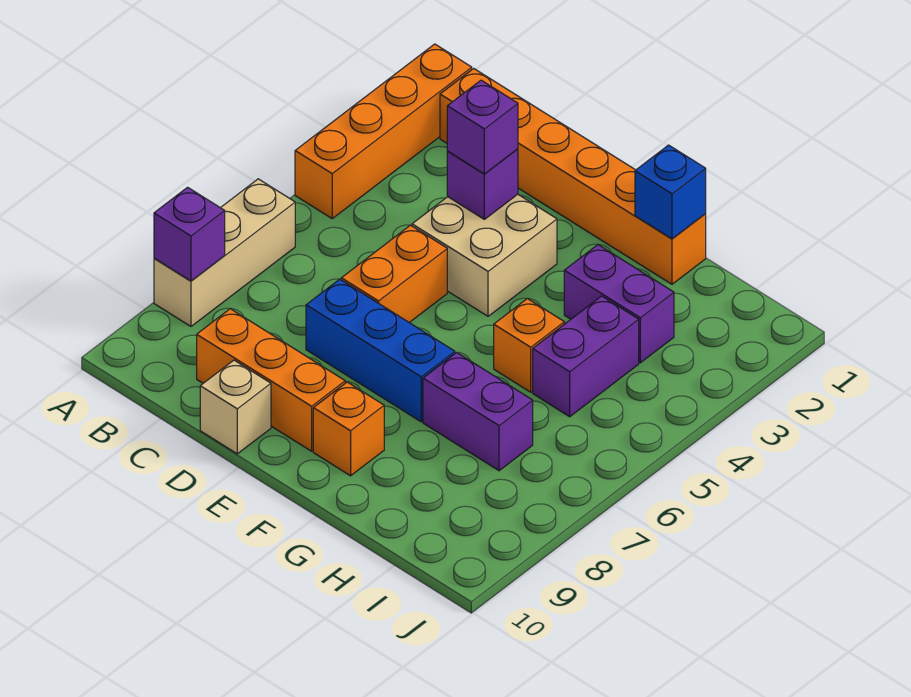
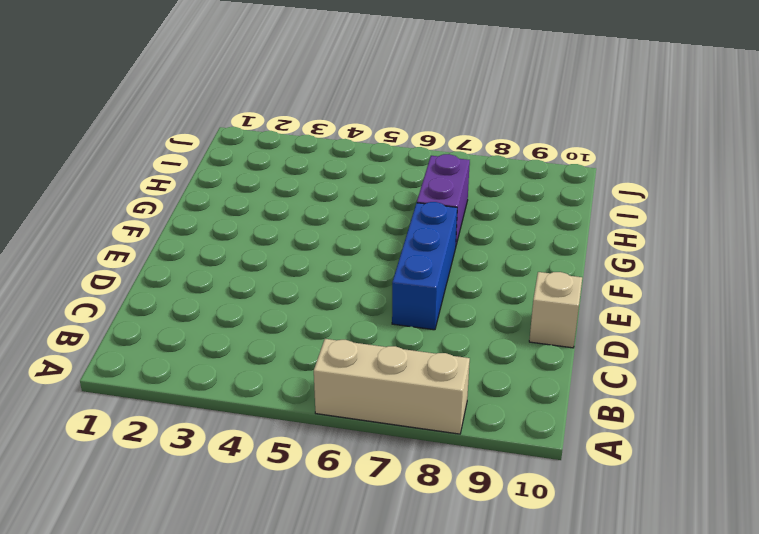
none -> orange brick A1:A4 level 1
none -> orange brick B1:G1 level 1
none -> orange brick C9:E9 level 1

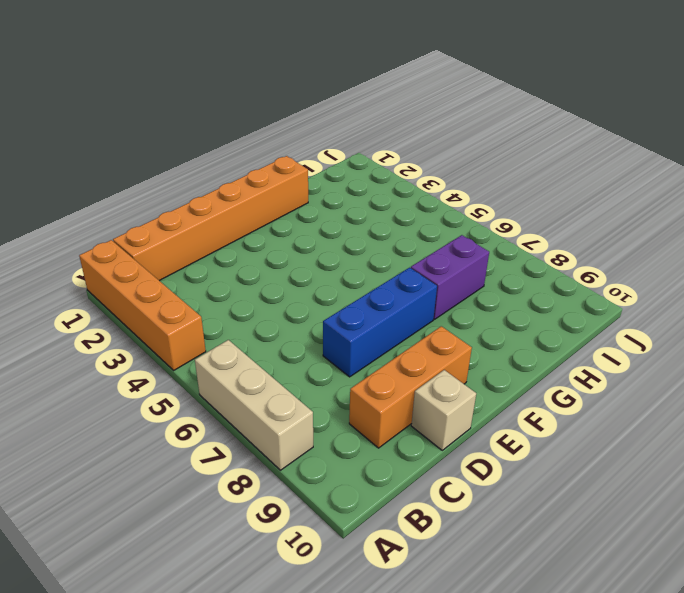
none -> tan brick D3:E4 level 1
none -> orange brick D5:D6 level 1
none -> orange brick F9 level 1

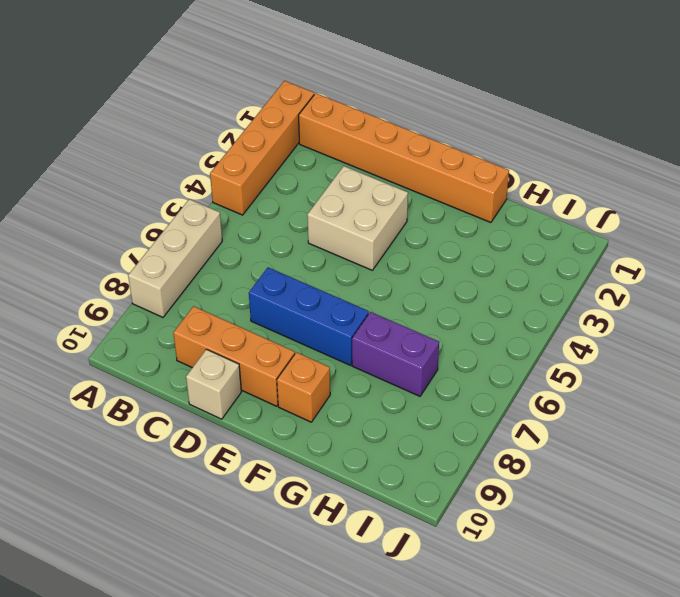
none -> orange brick D5:D6 level 1
none -> purple brick G3:H3 level 1
none -> orange brick G5 level 1

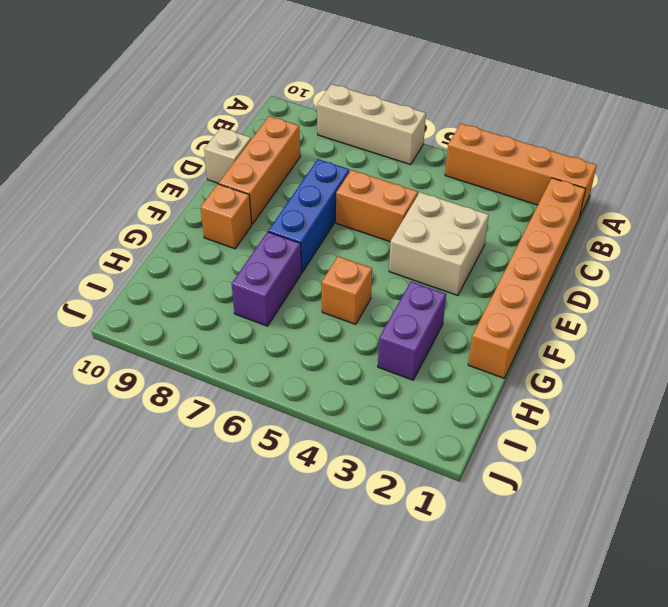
none -> purple brick H4:H5 level 1
none -> purple brick A8 level 2
none -> purple brick D3 level 2

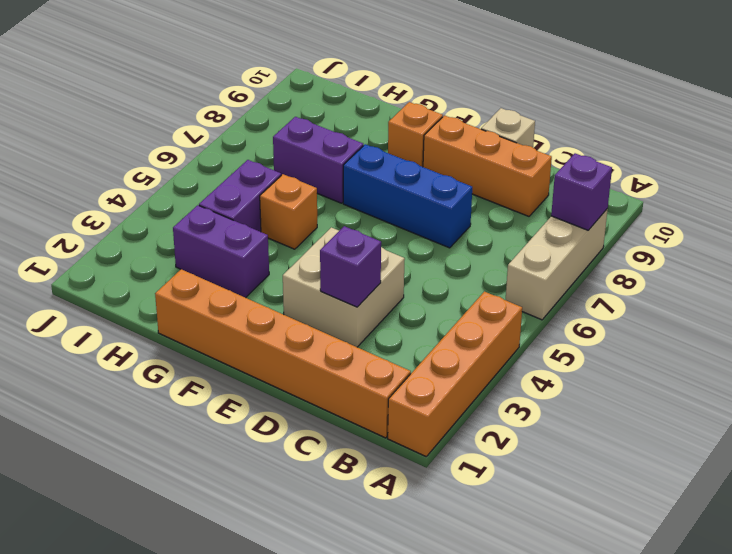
none -> orange brick D5:D6 level 1
none -> blue brick G1 level 2
none -> purple brick D3 level 3

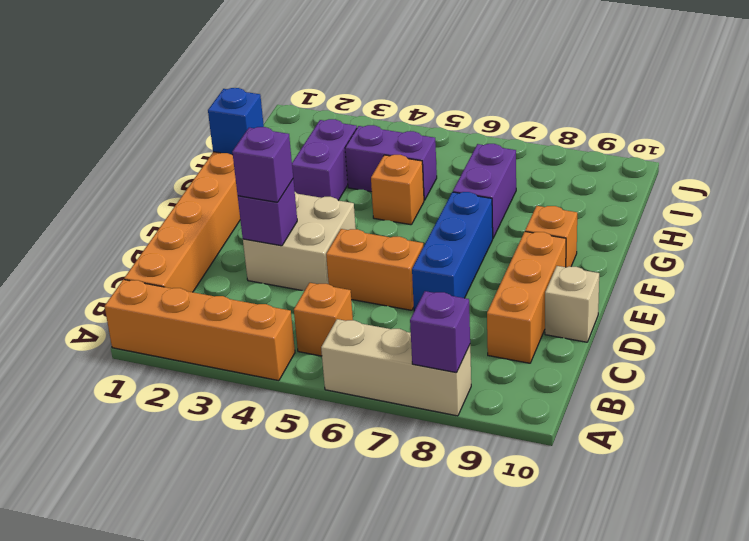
orange brick B5 level 1 -> none

